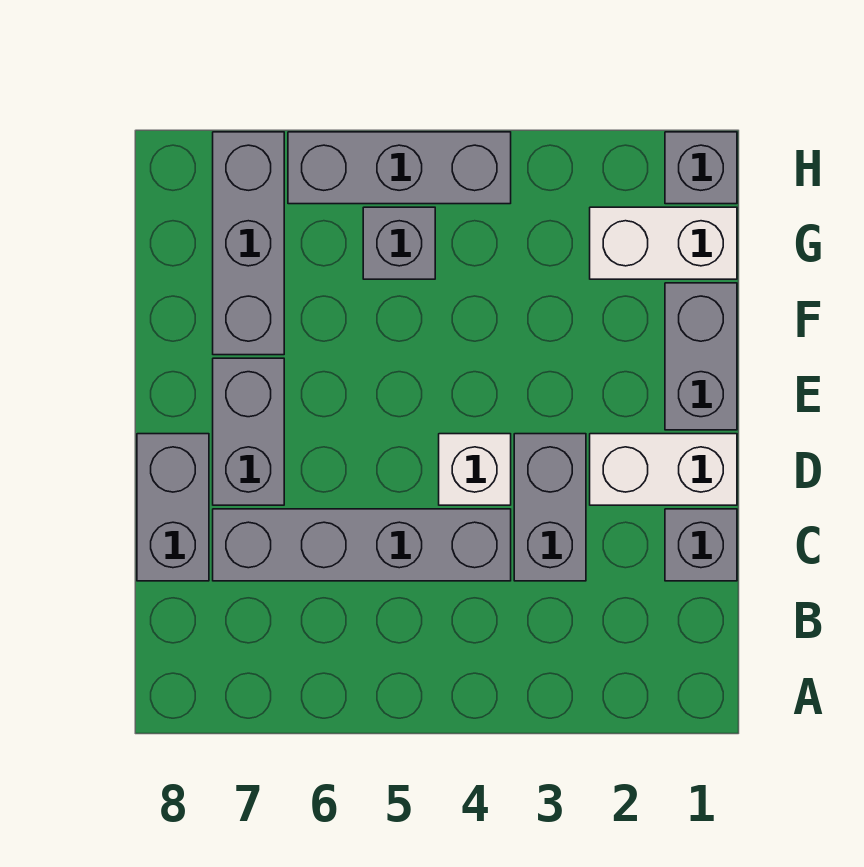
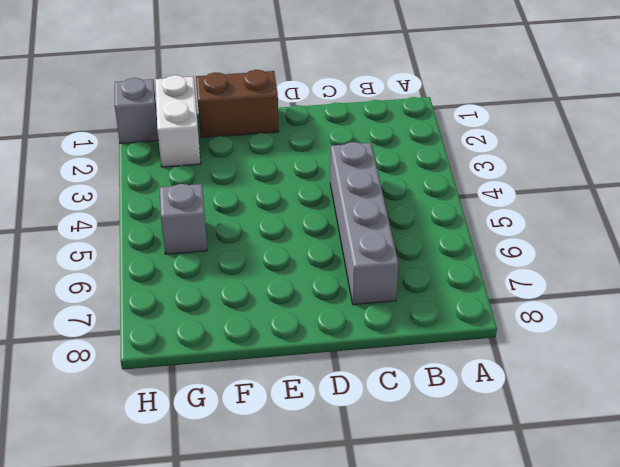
brown brick E1:F1 level 1 -> grey brick E1:F1 level 1
none -> grey brick C1 level 1
none -> grey brick C3:D3 level 1
none -> grey brick C8:D8 level 1

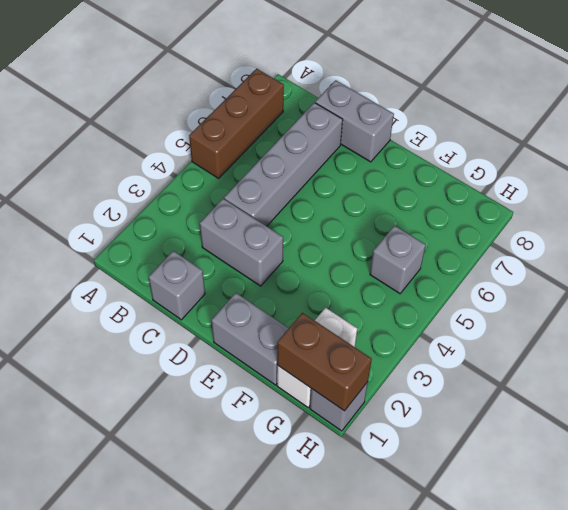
brown brick A5:A7 level 1 -> none
brown brick G1:H1 level 2 -> none
none -> white brick D1:D2 level 1
none -> white brick D4 level 1
none -> grey brick D7:E7 level 1

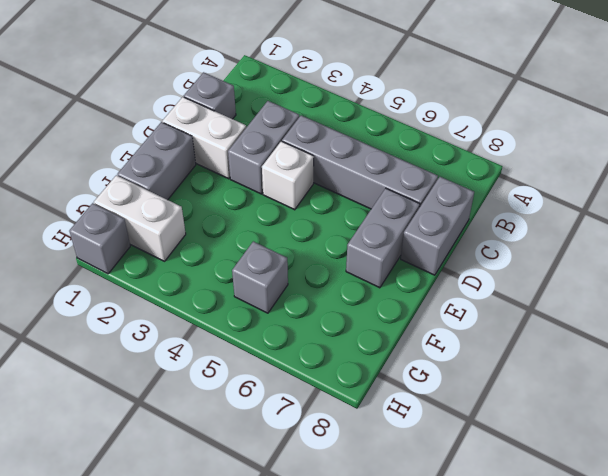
none -> grey brick F7:H7 level 1
none -> grey brick H4:H6 level 1

